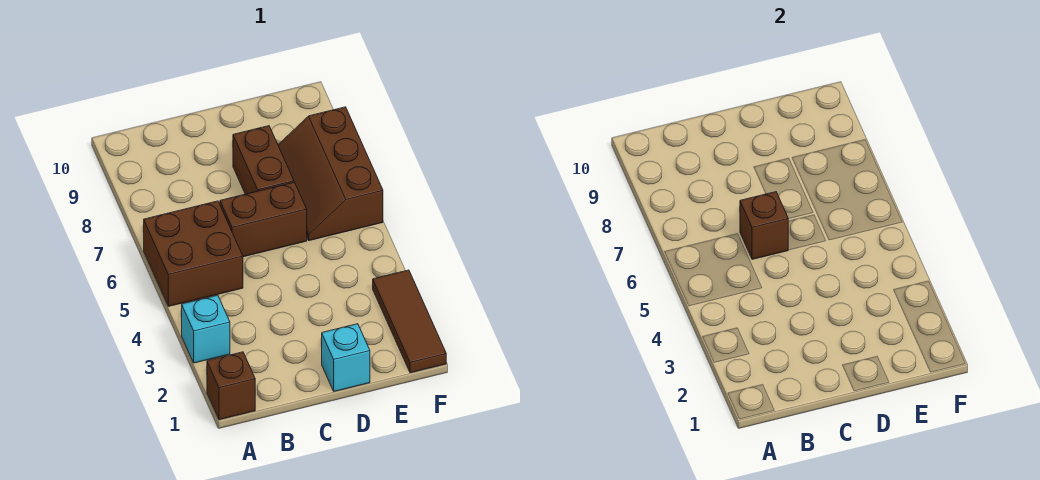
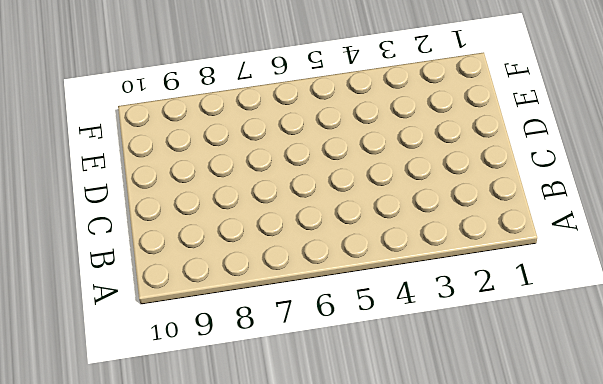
none -> brown brick A1 level 1
none -> cyan brick A3 level 1

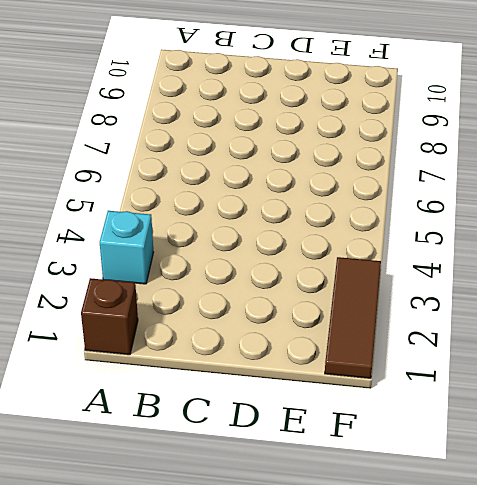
none -> brown brick A5:B6 level 1
none -> brown brick C6:D6 level 1

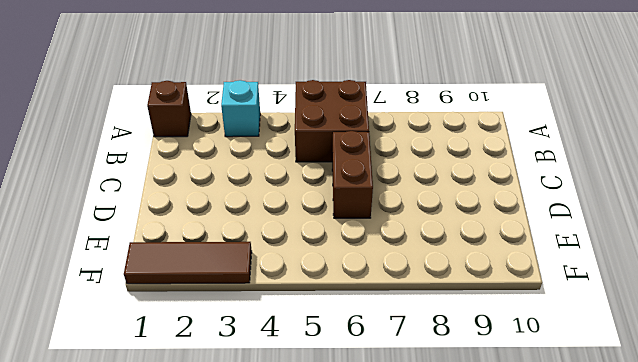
none -> cyan brick D1 level 1
none -> brown brick D7:D8 level 1

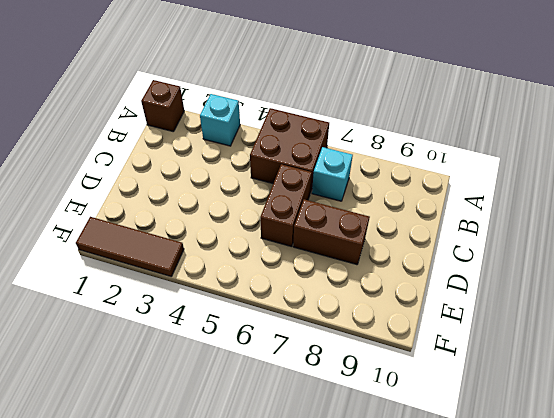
cyan brick B7 level 1 -> cyan brick D1 level 1
none -> brown slope E6:F8 level 1 top F
none -> brown brick C6 level 2

